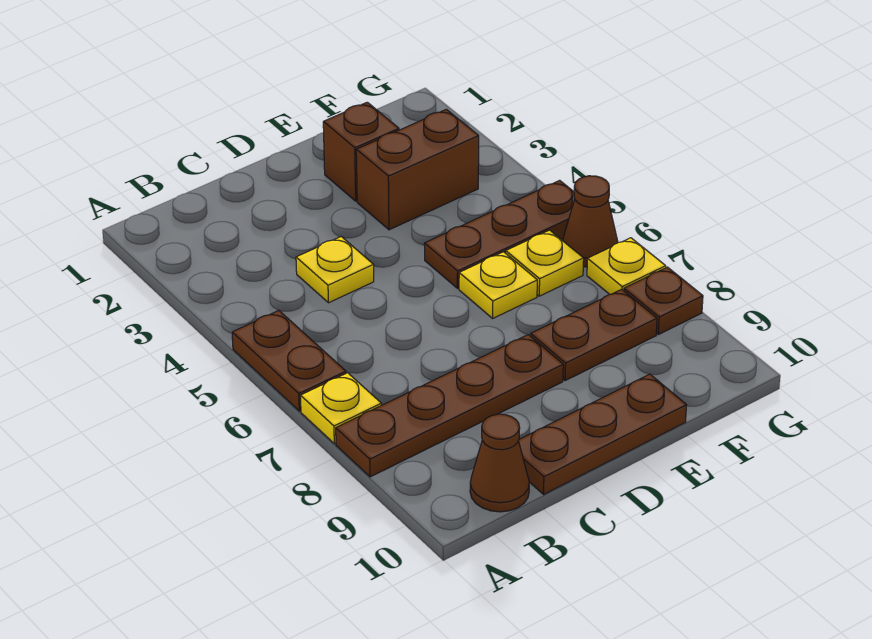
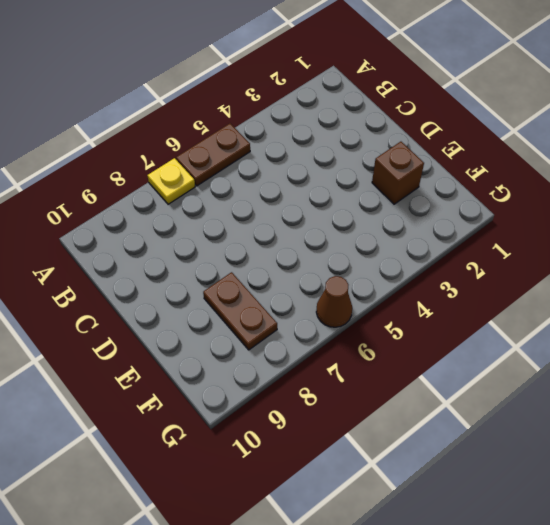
none -> brown plate A8:D8 level 1
none -> brown cone B10 level 1
none -> yellow plate C4 level 1

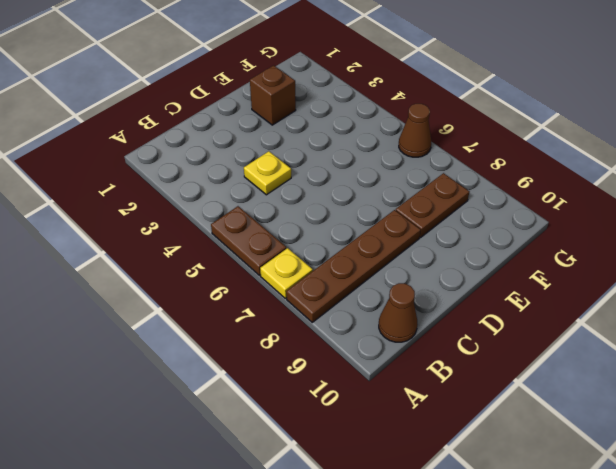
none -> brown plate C10:E10 level 1
none -> brown brick E3:F3 level 1
none -> brown plate E5:G5 level 1

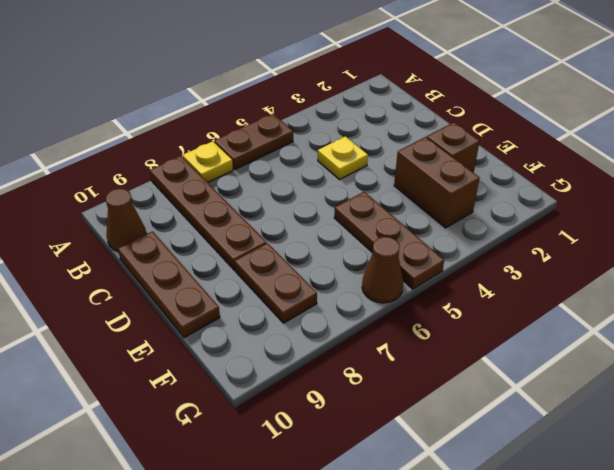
none -> yellow plate E6 level 1
none -> yellow plate F6 level 1
none -> yellow plate G7 level 1

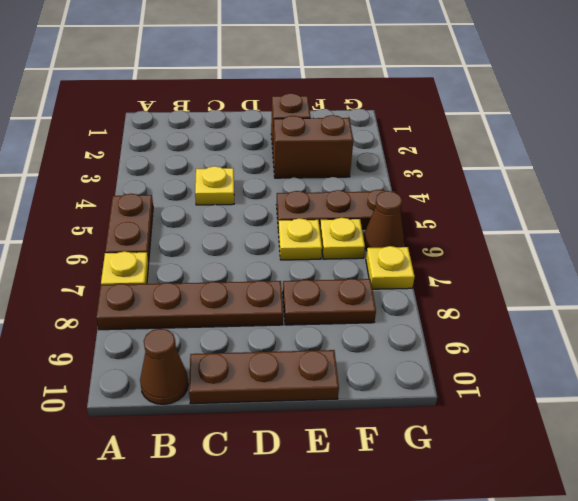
none -> brown plate G8 level 1

